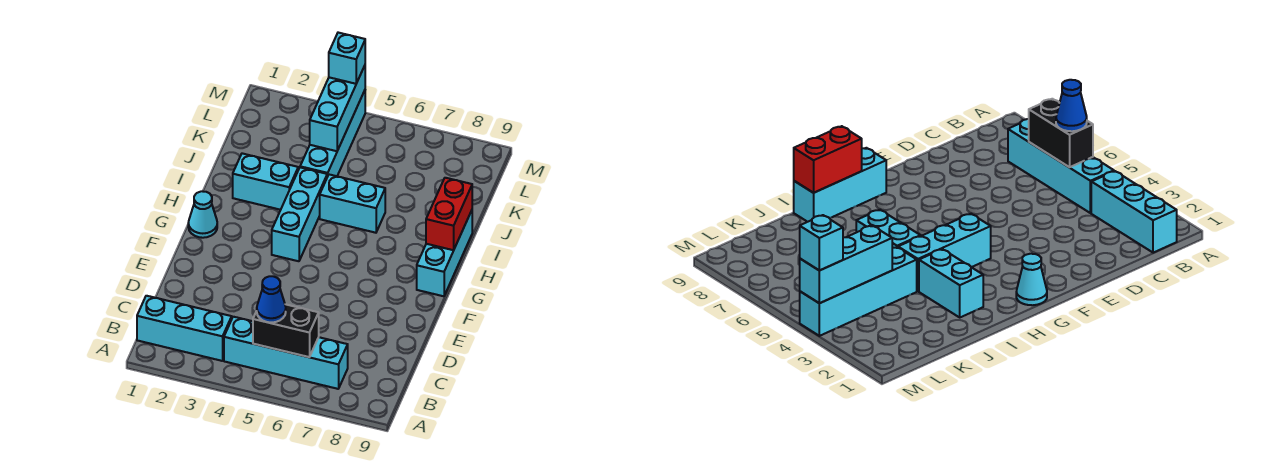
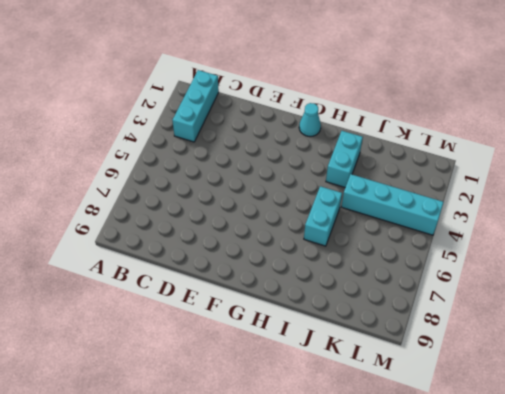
none -> cyan brick B4:B7 level 1
none -> cyan brick G4:I4 level 1
none -> cyan brick G9:I9 level 1

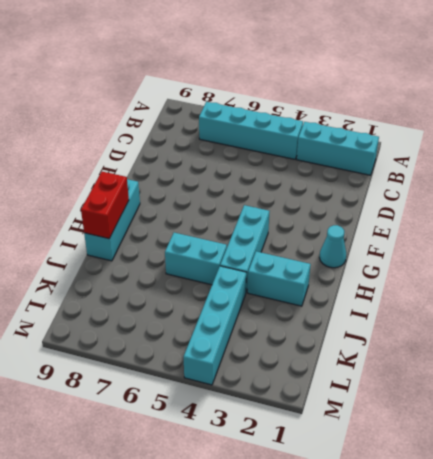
none -> black brick B5:B6 level 2
none -> cyan brick K4:M4 level 2
none -> blue cone B5 level 3

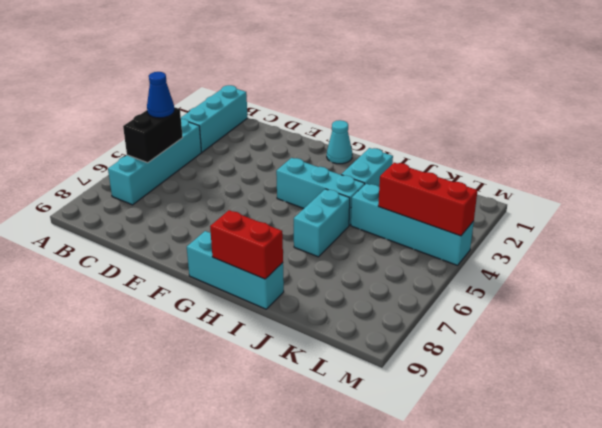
red brick K4:M4 level 2 -> cyan brick K4:M4 level 2
none -> cyan brick M4 level 3

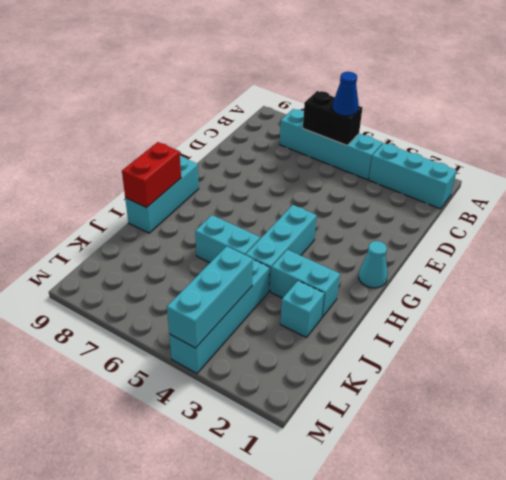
cyan brick J2 level 1 -> cyan brick M4 level 3

